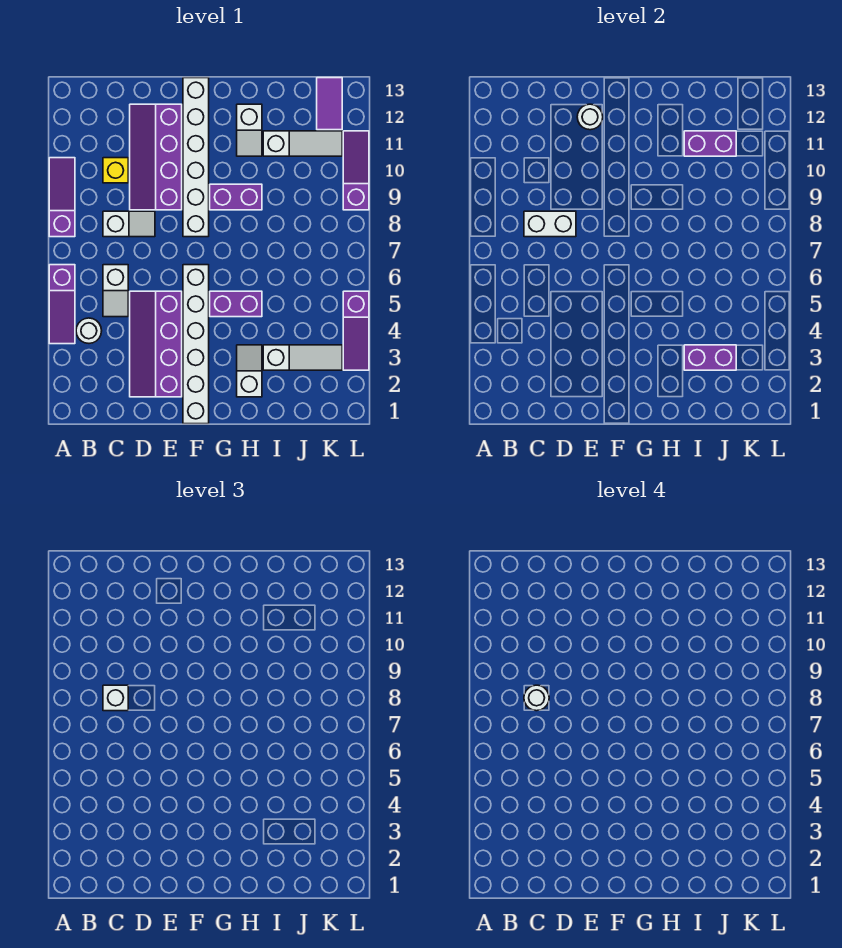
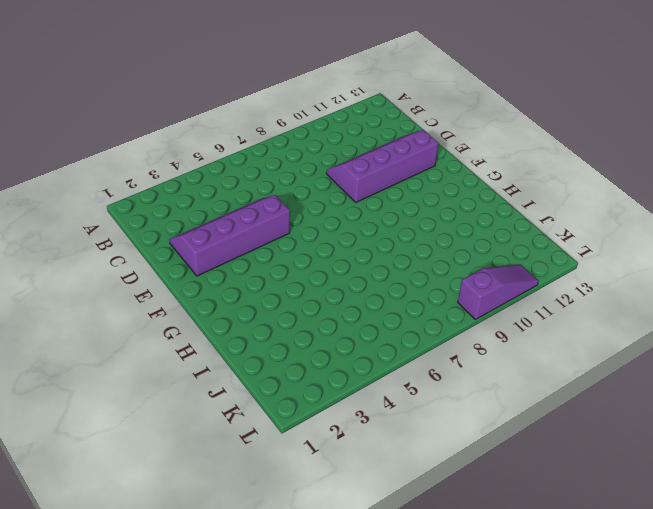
none -> purple slope A4:A6 level 1 top 6
none -> purple slope A8:A10 level 1 top 8
none -> white round brick B4 level 1

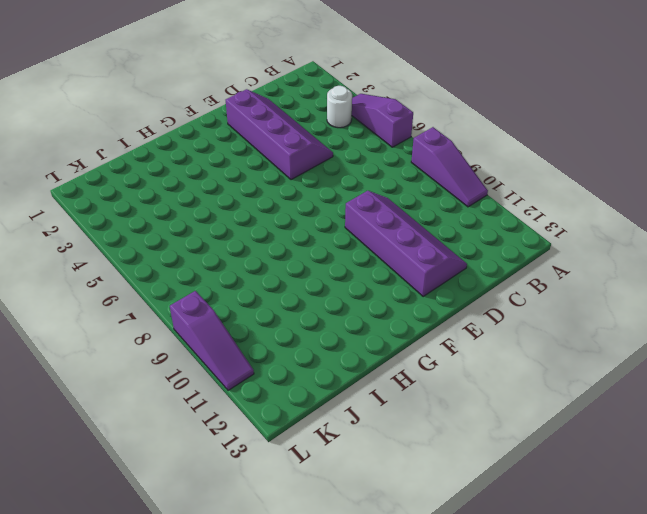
none -> white slope C5:C6 level 1 top 6
none -> white slope C8:D8 level 1 top C
none -> yellow brick C10 level 1

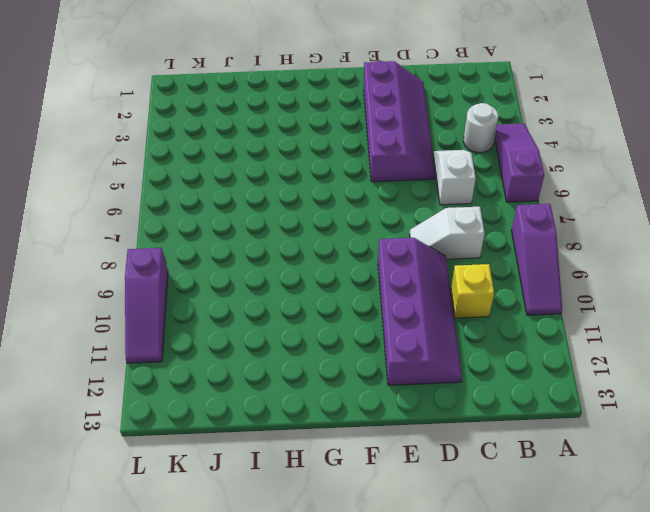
none -> white brick F1:F6 level 1
none -> white brick F8:F13 level 1
none -> purple brick G5:H5 level 1

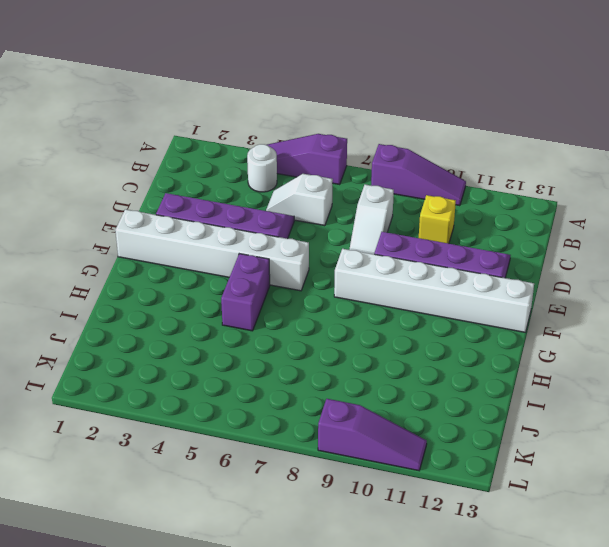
none -> purple brick G9:H9 level 1
none -> white slope H2:H3 level 1 top 2
none -> white slope H11:H12 level 1 top 12

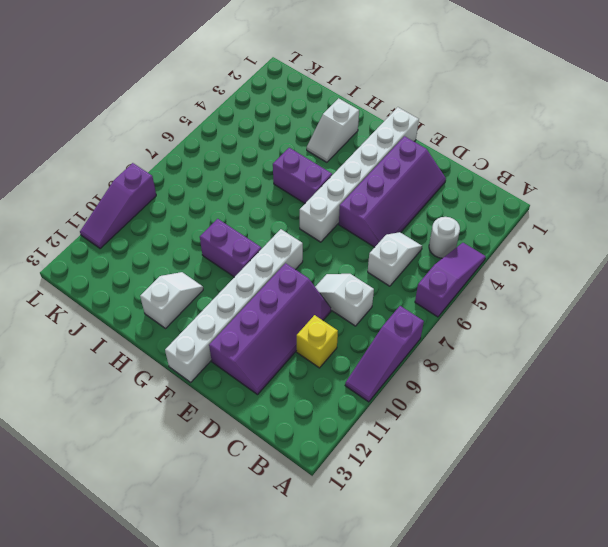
none -> white slope I3:K3 level 1 top I
none -> white slope I11:K11 level 1 top I
none -> purple tile K12:K13 level 1

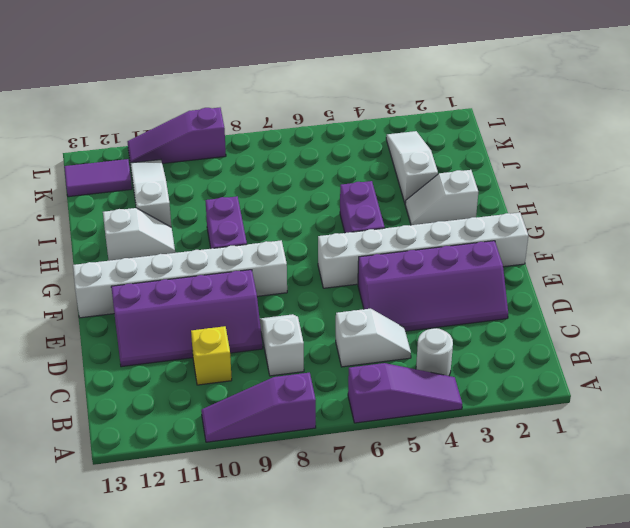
none -> purple slope L3:L5 level 1 top 5
none -> white brick C8:D8 level 2
none -> white round brick E12 level 2

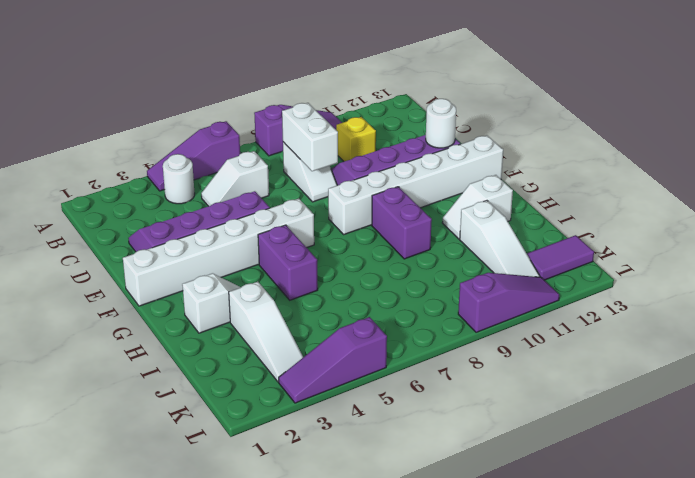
none -> purple brick I3:J3 level 2
none -> purple brick I11:J11 level 2
none -> white brick C8 level 3

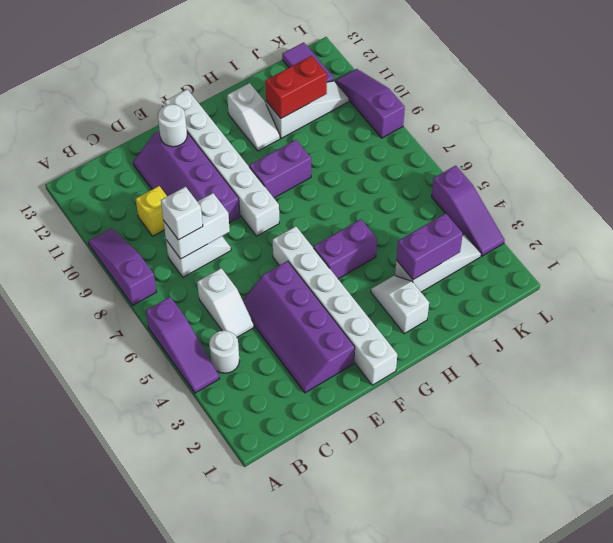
red brick I11:J11 level 2 -> purple brick I11:J11 level 2
none -> white round brick C8 level 4

